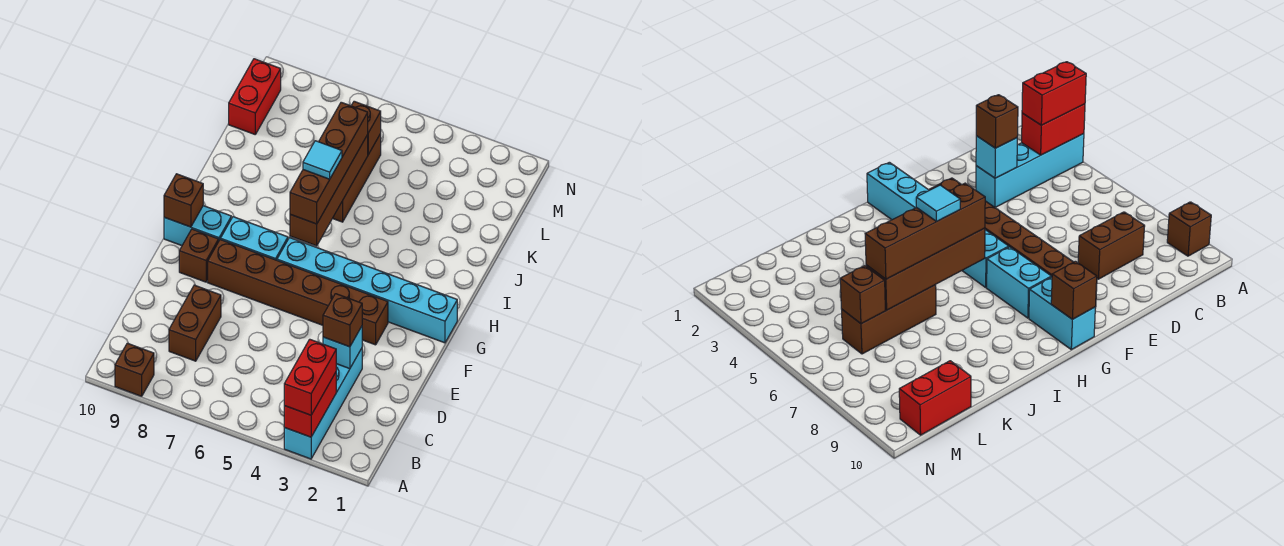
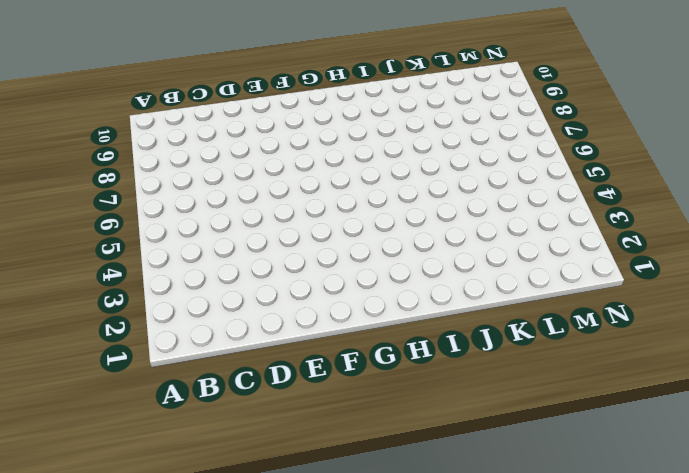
none -> cyan brick A3:D3 level 1
none -> brown brick A9 level 1
none -> brown brick C8:D8 level 1

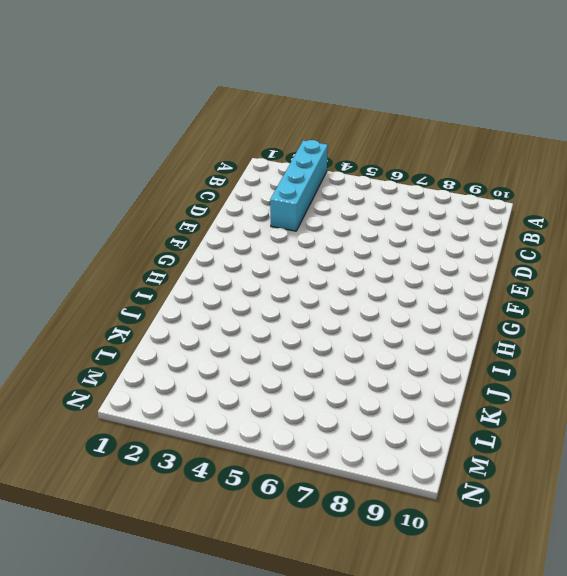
none -> brown brick A9 level 1
none -> brown brick C8:D8 level 1
none -> brown brick F3:F8 level 1

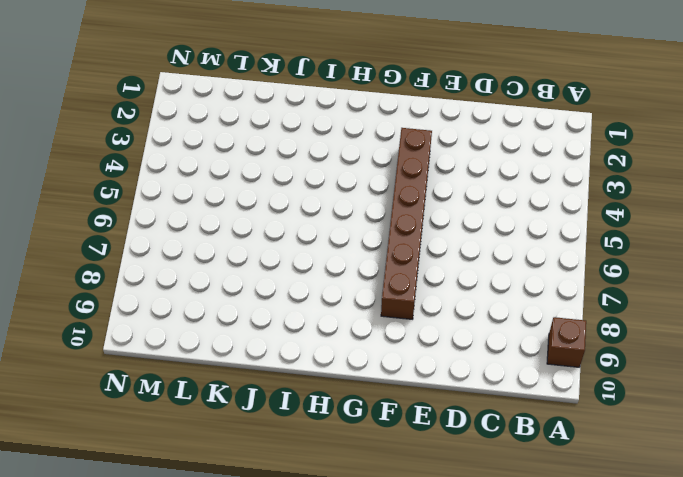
none -> cyan brick A3:D3 level 1
none -> brown brick C8:D8 level 1
none -> brown brick F9 level 1

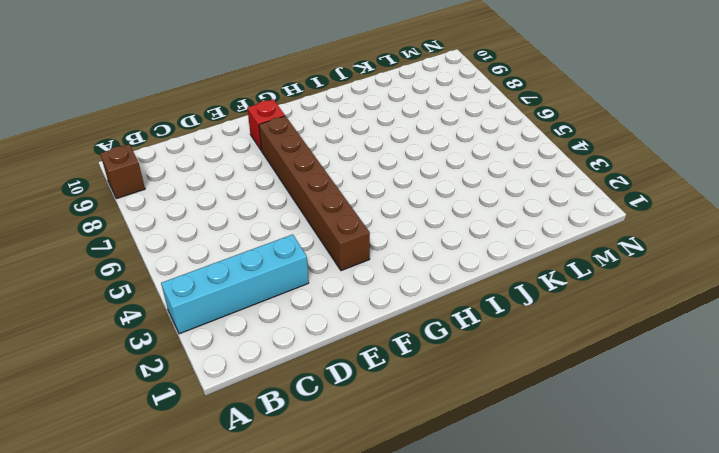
red brick F9 level 1 -> brown brick F9 level 1
none -> brown brick C8:D8 level 1
none -> cyan brick G1:G6 level 1
none -> cyan brick G7:G8 level 1

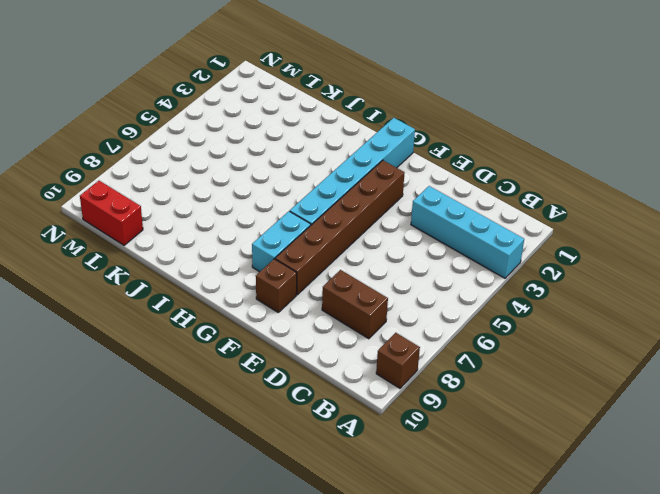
none -> cyan brick G9:G10 level 1
none -> brown brick J6:L6 level 1
none -> red brick A3:B3 level 2

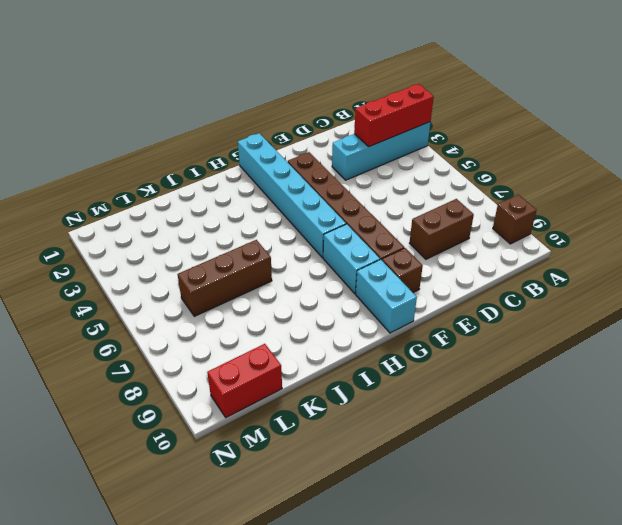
red brick A3:C3 level 2 -> red brick A3:B3 level 2
none -> cyan brick D3 level 2
none -> brown brick G10 level 2
none -> brown brick H6:K6 level 2

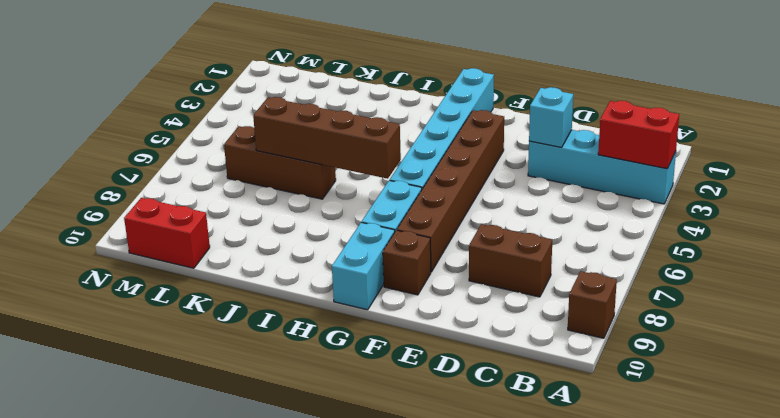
none -> brown brick G10 level 2
none -> brown brick L6 level 2
none -> red brick A3:B3 level 3

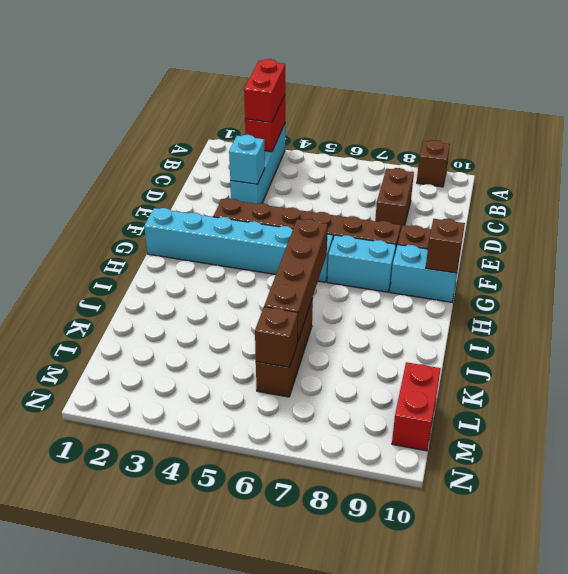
none -> brown brick D3 level 3
none -> brown brick H6:K6 level 3
none -> cyan tile I6 level 4

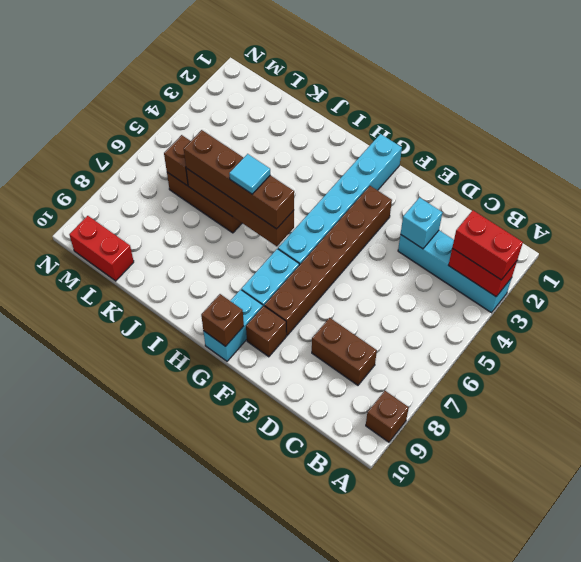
none -> brown brick D3 level 3

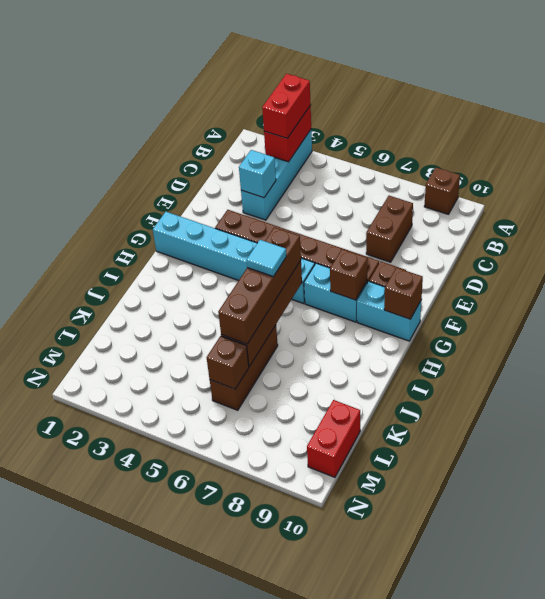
brown brick G8 level 2 -> brown brick D3 level 3

